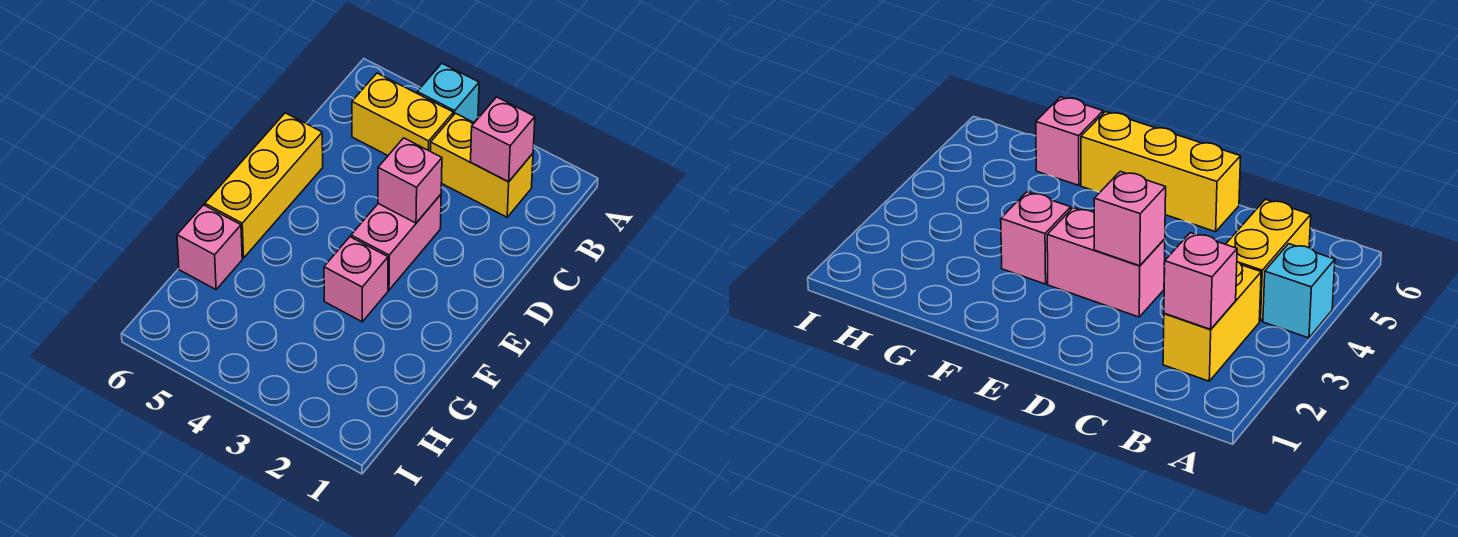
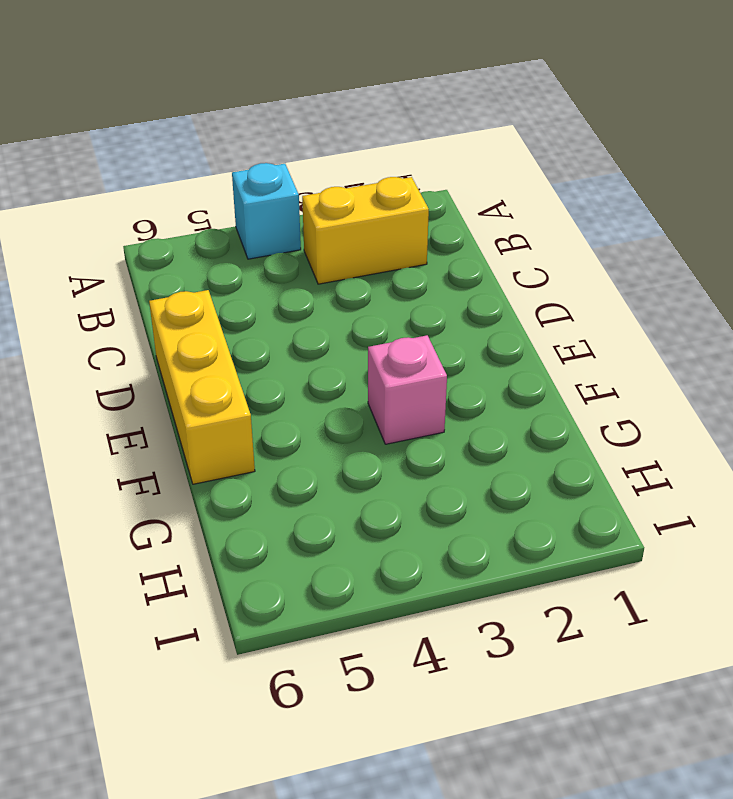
none -> yellow brick B4:B5 level 1
none -> pink brick D3:E3 level 1

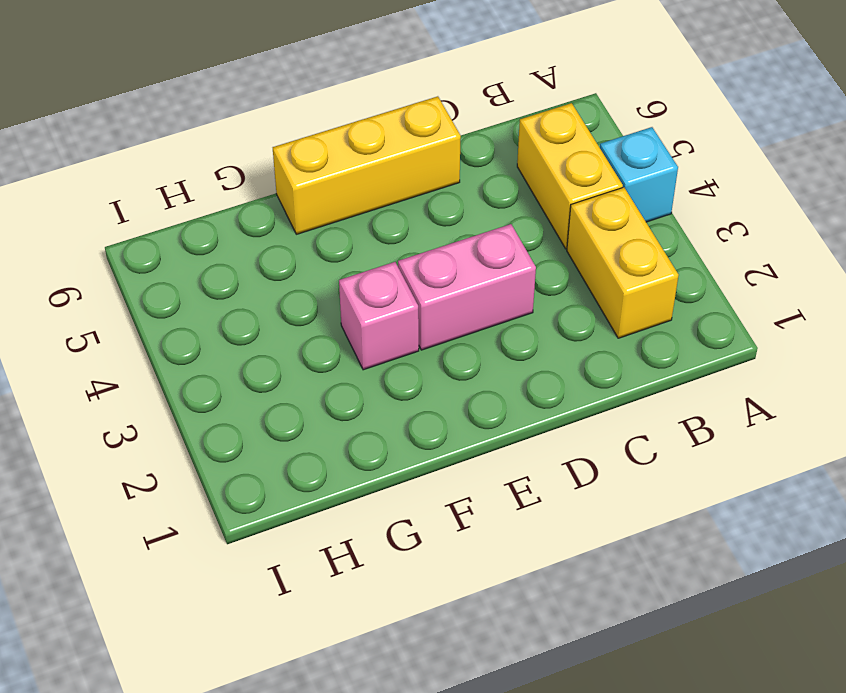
none -> pink brick G6 level 1
none -> pink brick B2 level 2

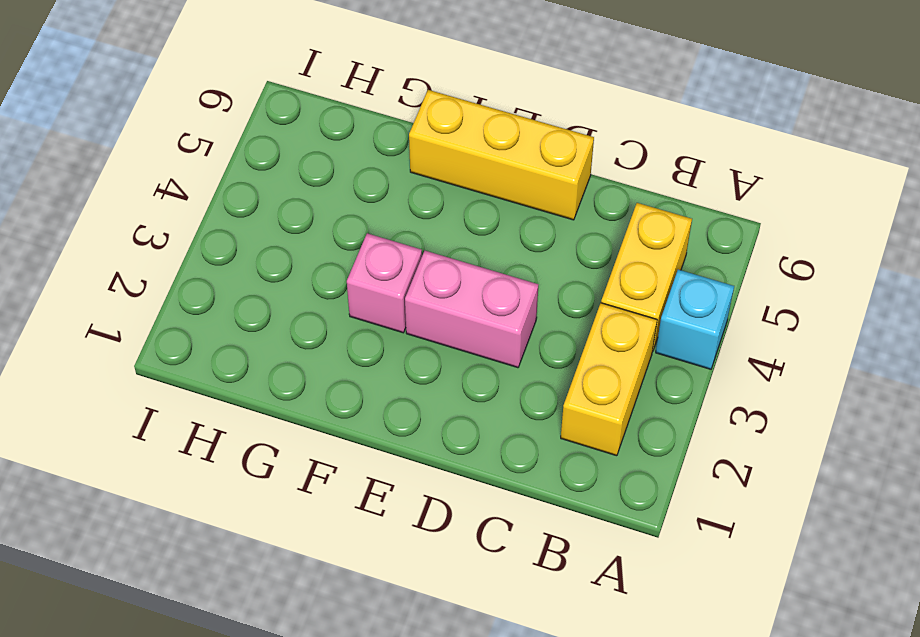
none -> pink brick G6 level 1
none -> pink brick B2 level 2

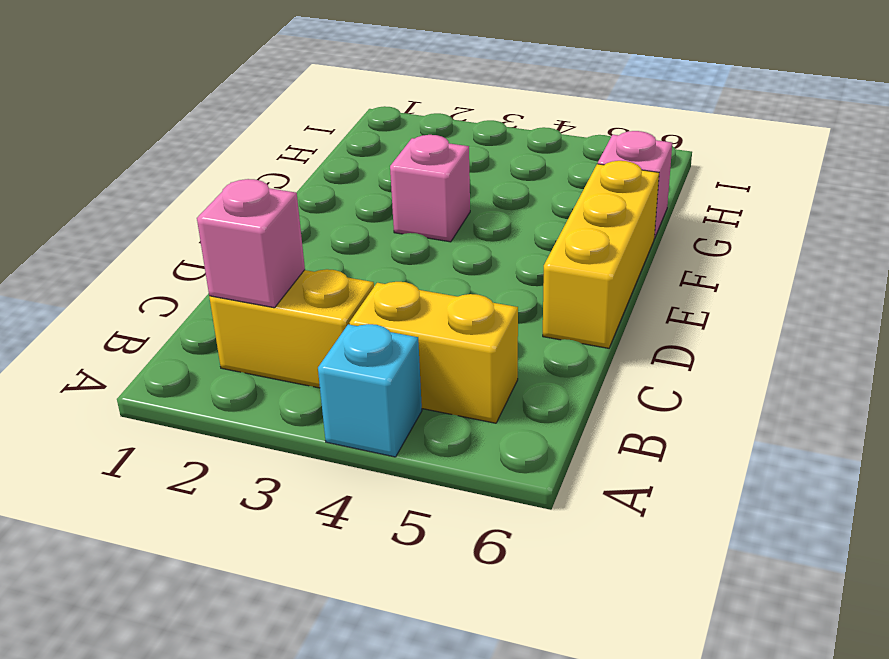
none -> pink brick D3:E3 level 1
none -> pink brick D3 level 2

